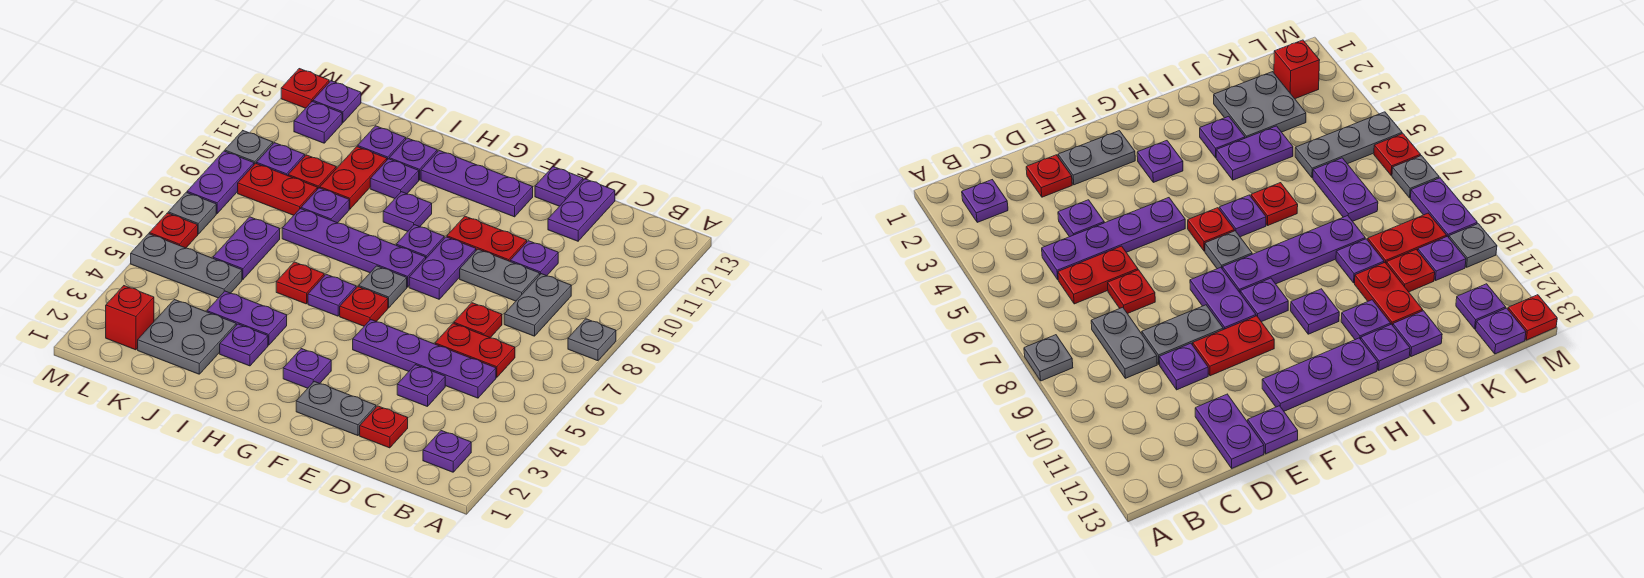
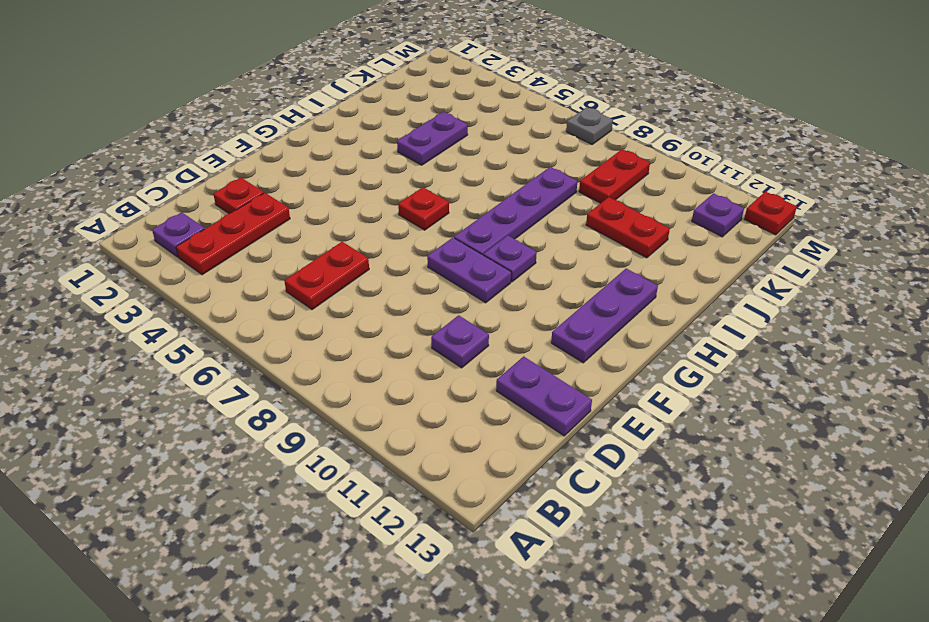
red plate B3:D3 level 1 -> none
none -> grey plate A8 level 1
none -> purple plate C5:F5 level 1
none -> grey plate C8:C9 level 1
none -> purple plate D4 level 1

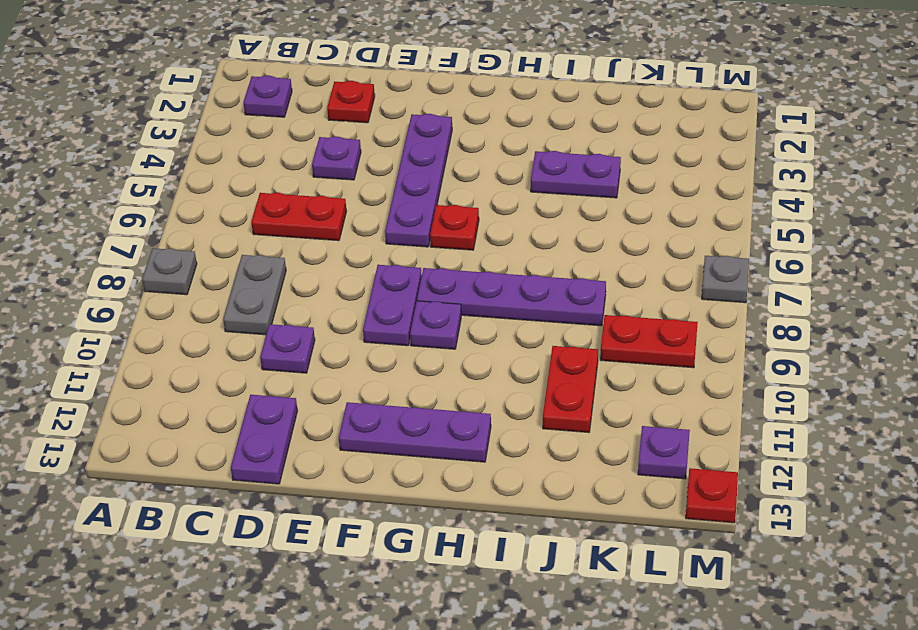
purple plate F3:F6 level 1 -> purple plate C5:F5 level 1
none -> red plate D7 level 1
none -> grey plate D9:E9 level 1
none -> grey plate E2:F2 level 1
none -> red plate E10:F10 level 1

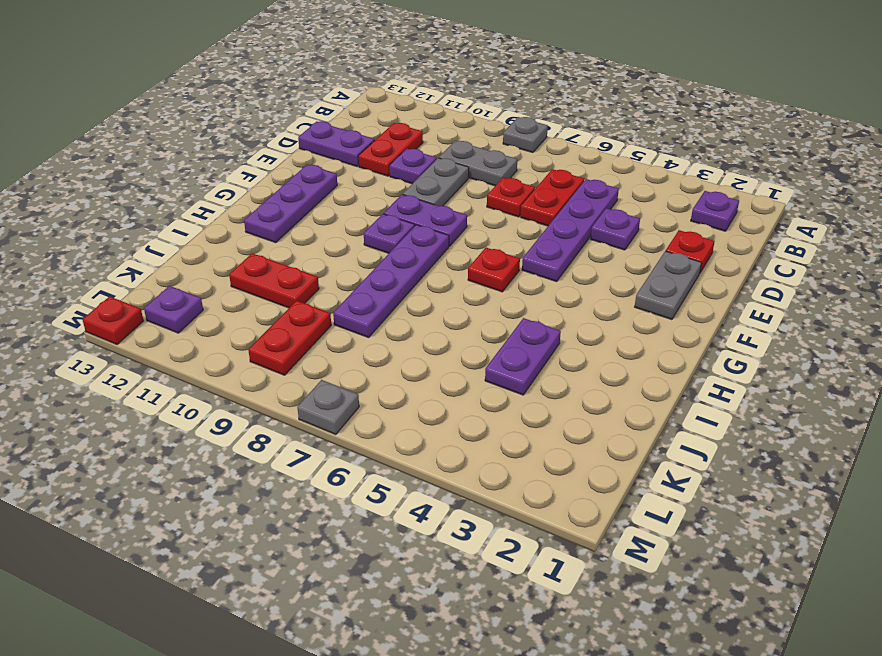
red plate C11:D11 level 1 -> red plate E10:F10 level 1
none -> purple plate E13 level 1
none -> purple plate G3 level 1
none -> grey plate G7 level 1
none -> purple plate H6 level 1

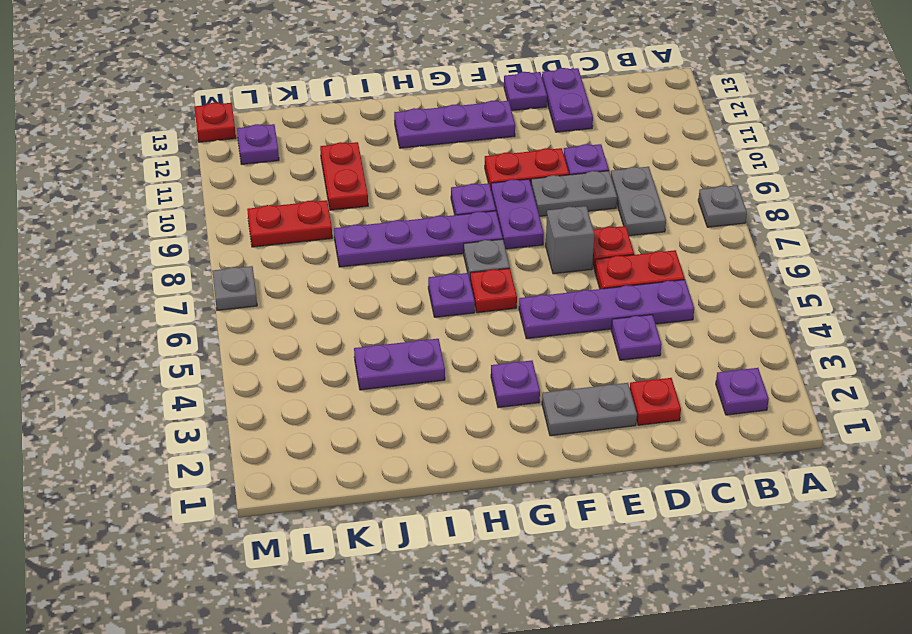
grey brick E7 level 1 -> none
none -> purple plate H10 level 1
none -> purple plate I3 level 1
none -> red plate I6 level 1
none -> purple plate I11 level 1

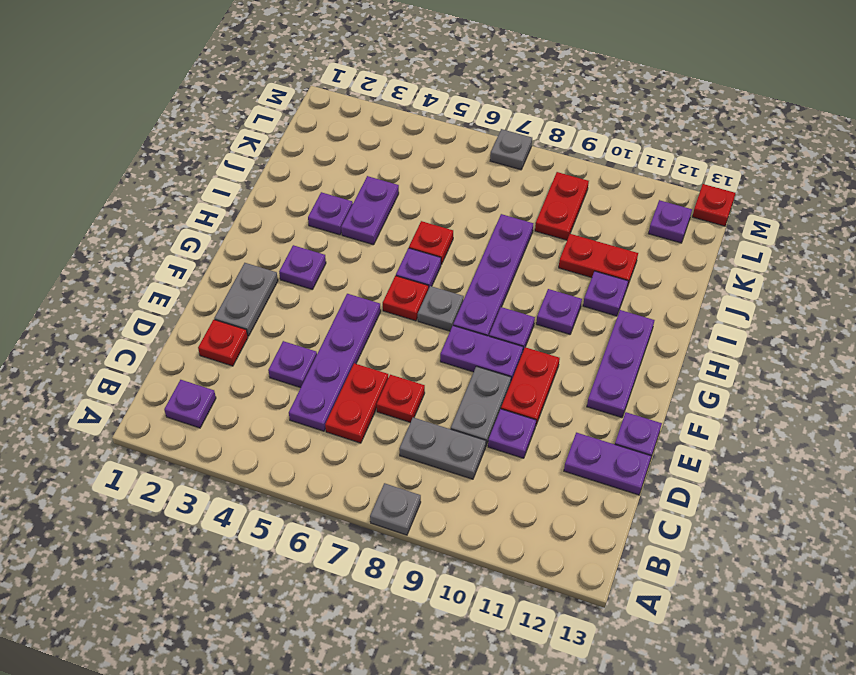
none -> purple plate I12 level 1
none -> grey plate J2:K3 level 1
none -> purple plate J9 level 1
none -> purple plate J12 level 1

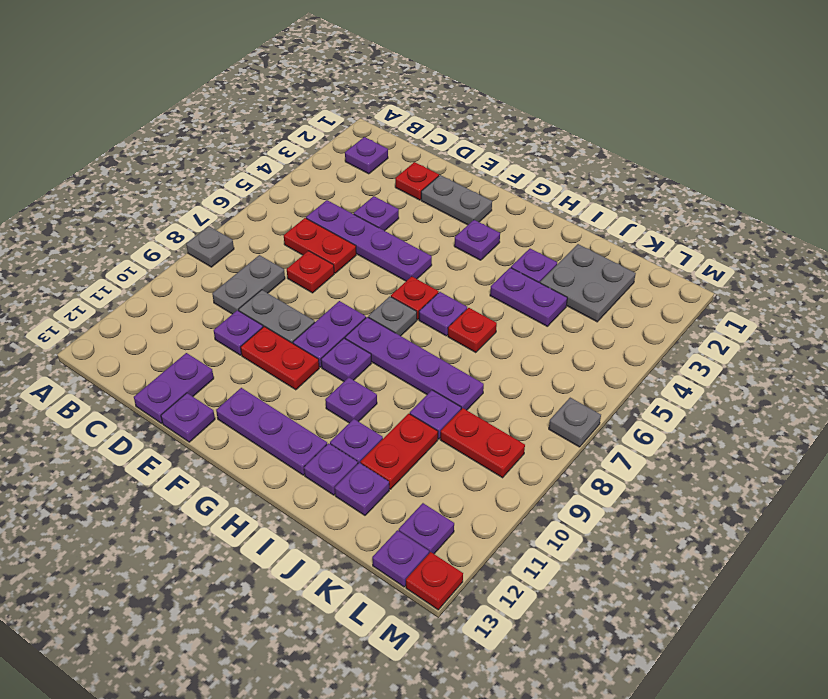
none -> grey plate K5:M5 level 1
none -> purple plate K6:K7 level 1
none -> red plate K10 level 1
none -> red brick L2 level 1

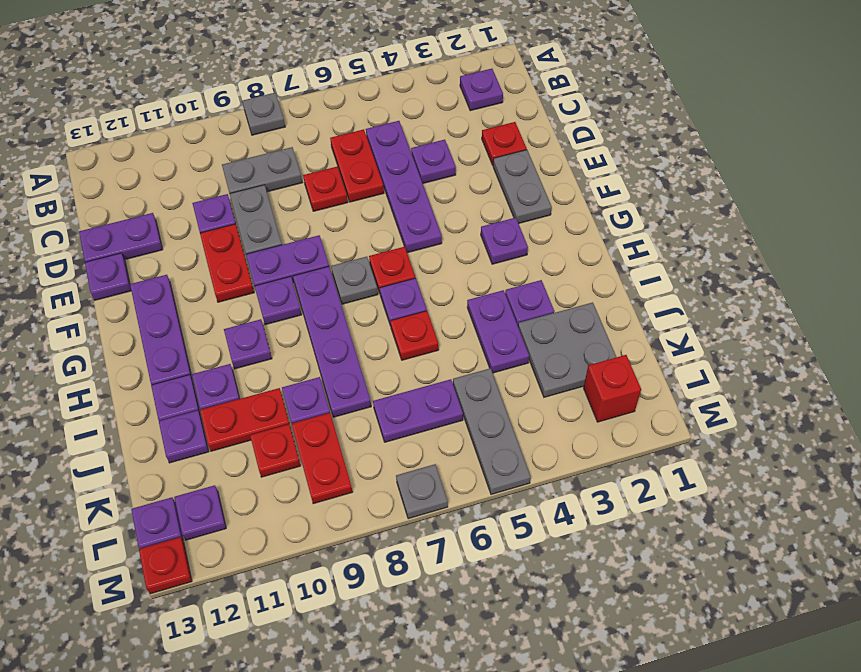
none -> purple plate L10 level 1
none -> red plate M6 level 1
none -> purple plate M8:M9 level 1
none -> grey plate M10 level 1

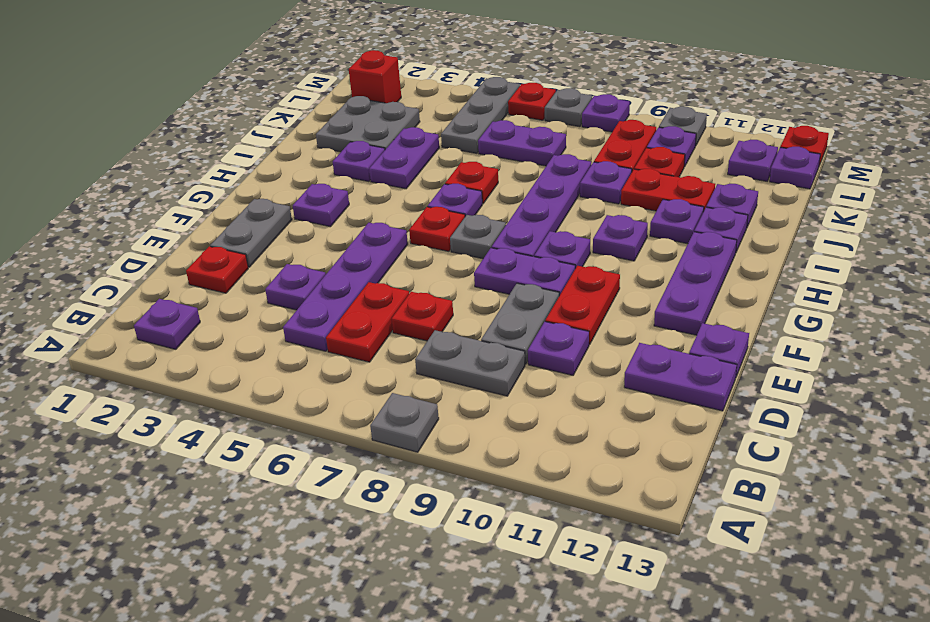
purple plate M8 level 1 -> purple plate M8:M9 level 1

